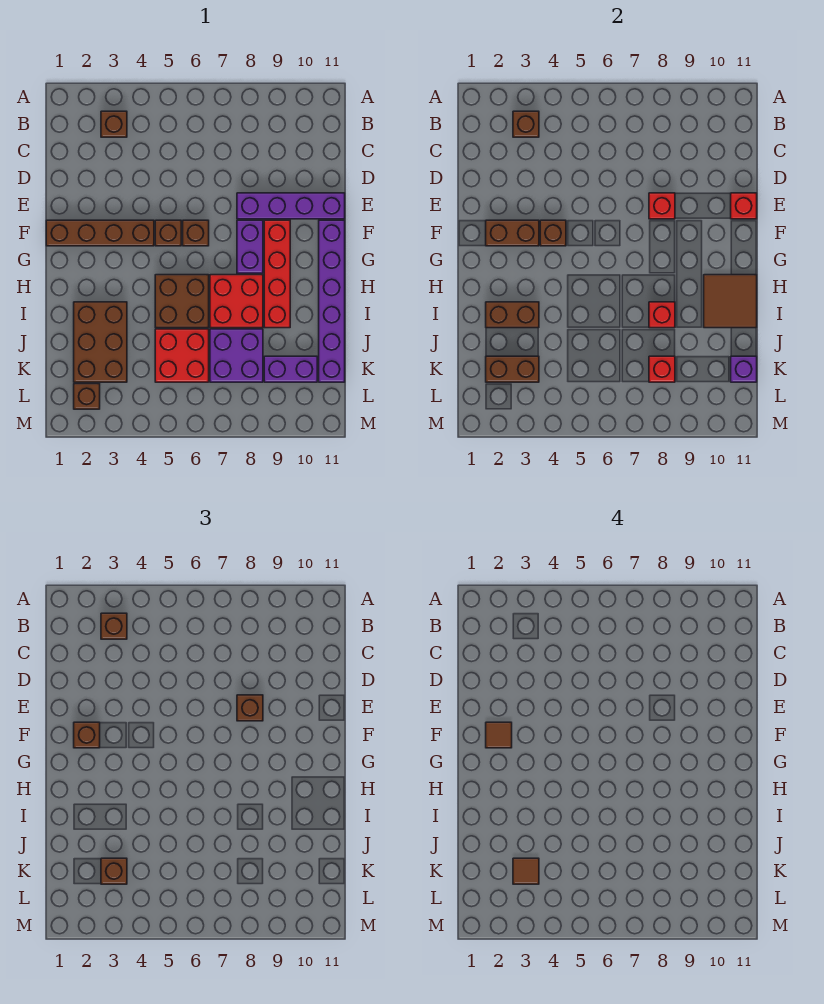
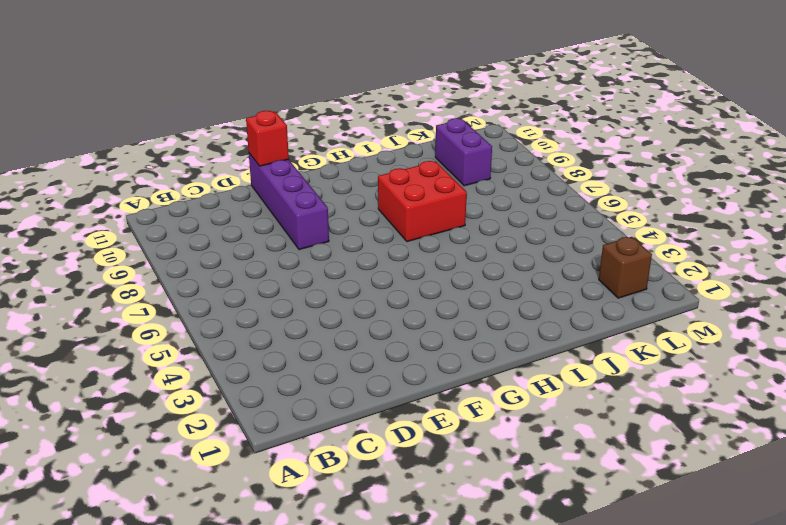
none -> brown brick B3 level 1
none -> brown brick F1:F4 level 1
none -> brown brick F5 level 1
none -> brown brick F6 level 1

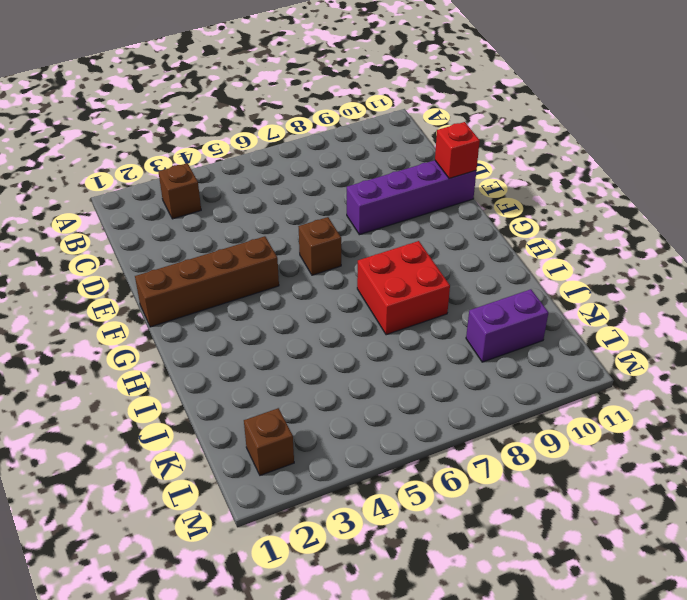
none -> brown brick F5 level 1
none -> purple brick F8:G8 level 1
none -> red brick F9:I9 level 1
none -> purple brick F11:K11 level 1

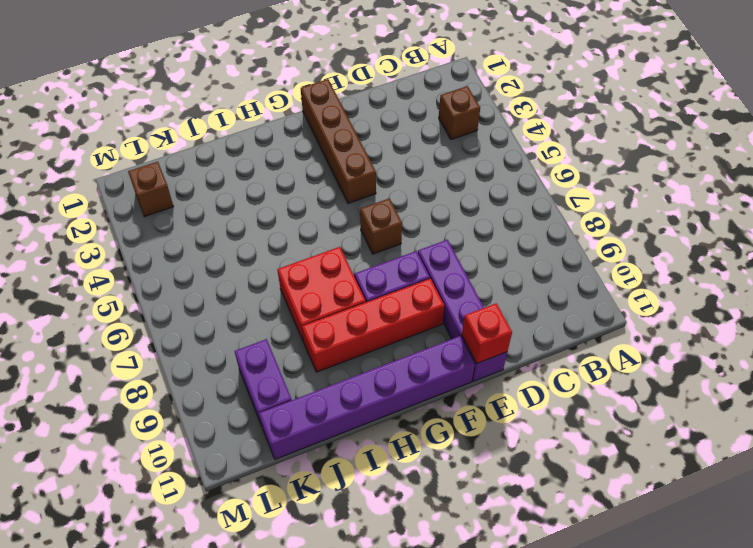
none -> brown brick F5 level 1
none -> brown brick H5:I6 level 1
none -> brown brick I2:K3 level 1
none -> red brick J5:K6 level 1

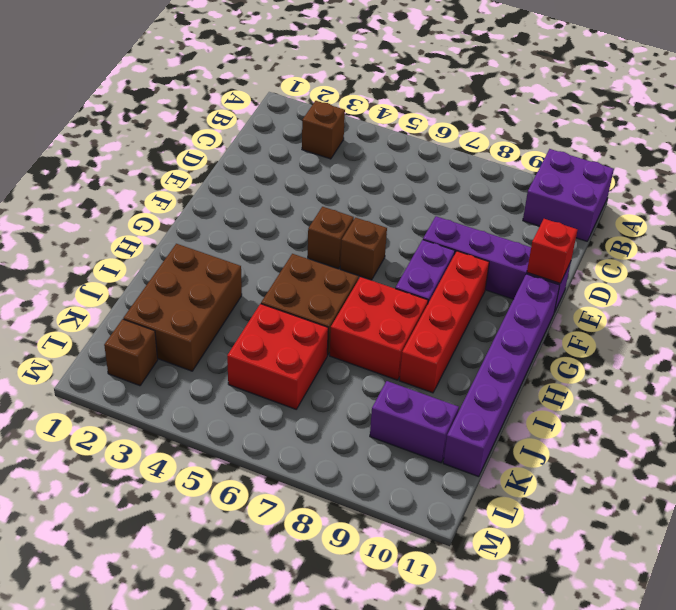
purple brick A10:B11 level 1 -> purple brick J7:K8 level 1
none -> brown brick F1:F4 level 1
none -> brown brick B3 level 2
none -> red brick E8 level 2
none -> brown brick F2:F3 level 2

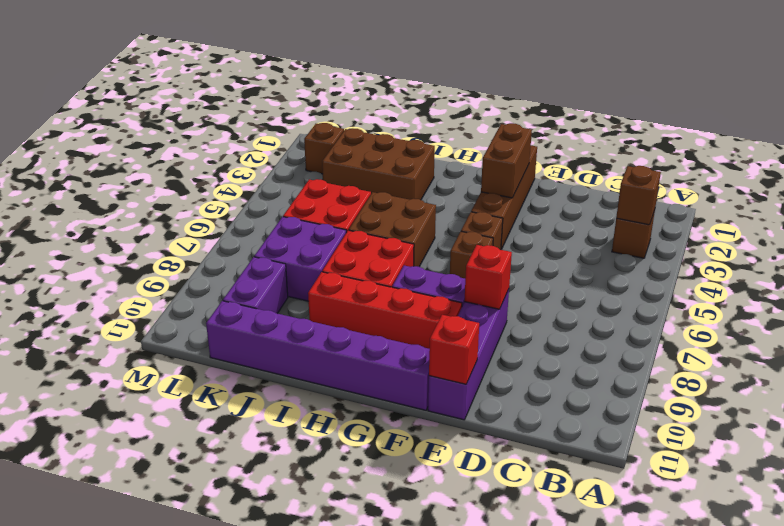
none -> brown brick F4 level 2
none -> brown tile H10:I11 level 2
none -> brown brick I2:I3 level 2
none -> red brick I8 level 2

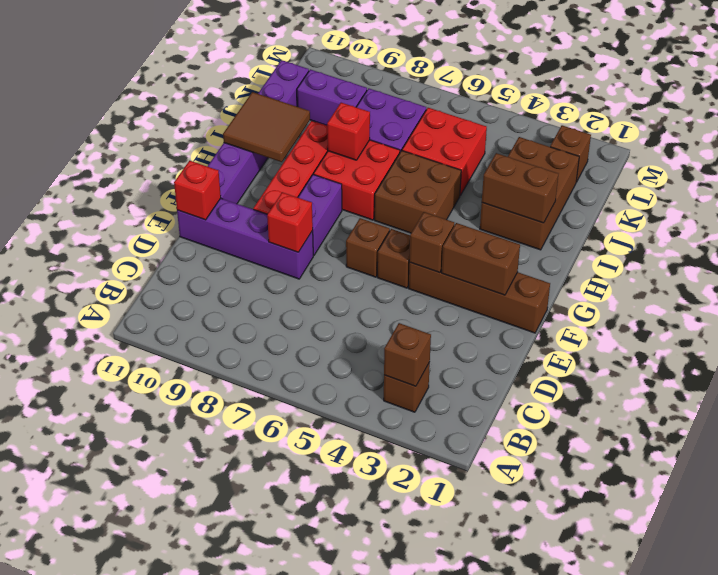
none -> brown brick K2:K3 level 2
none -> red brick K8 level 2
none -> purple brick K11 level 2
none -> brown brick B3 level 3

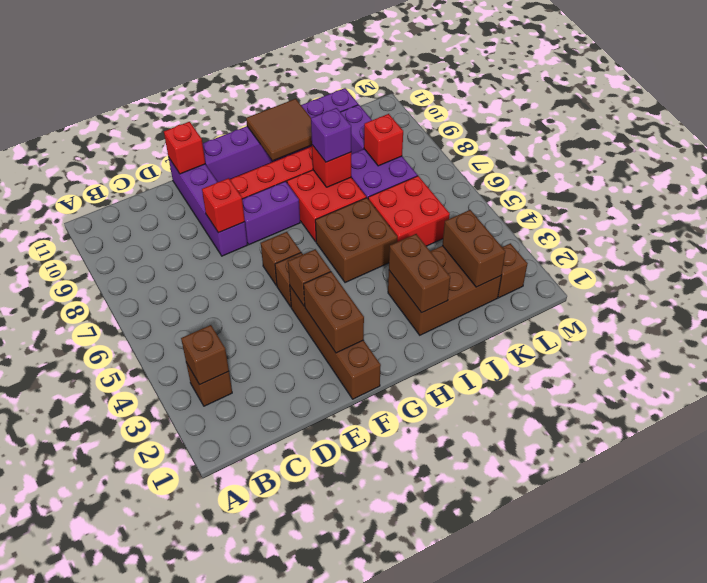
purple brick I8 level 3 -> purple brick K11 level 2
none -> brown brick B3 level 3
none -> brown brick E8 level 3
none -> brown brick F2 level 3
none -> brown brick K3 level 3

